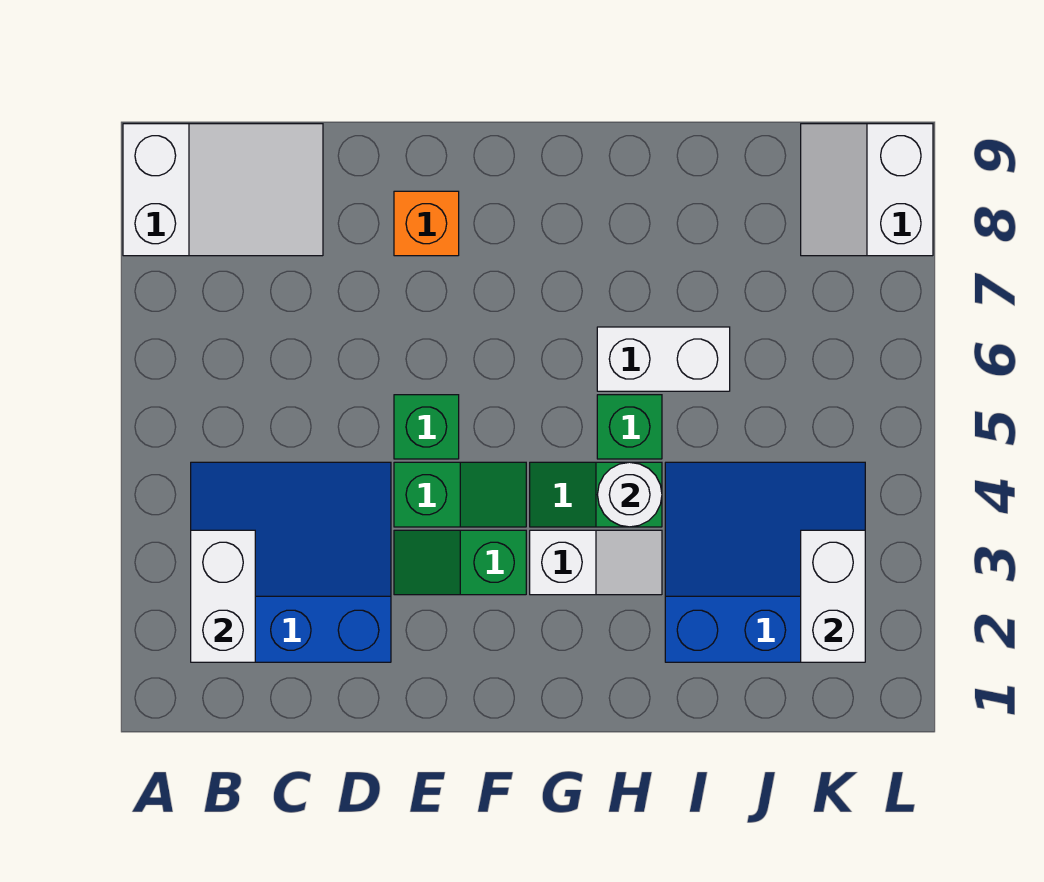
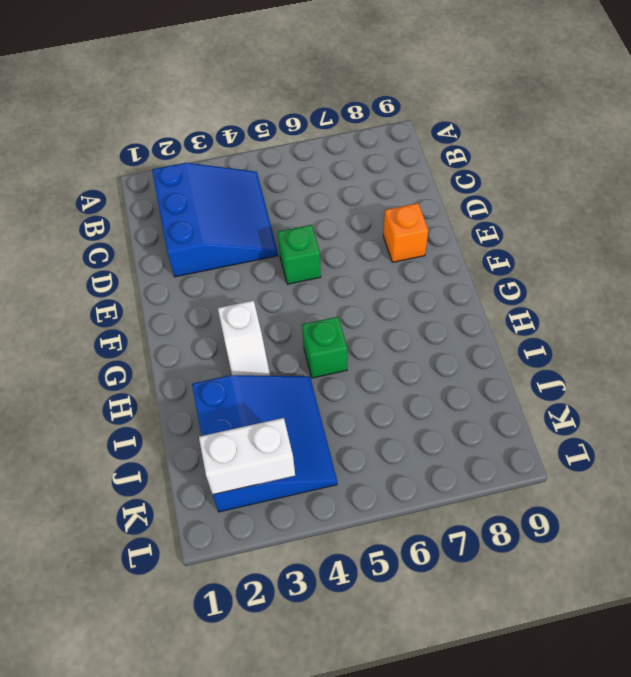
none -> white slope A8:C9 level 1 top A
none -> green slope E3:F3 level 1 top F
none -> green slope E4:F4 level 1 top E

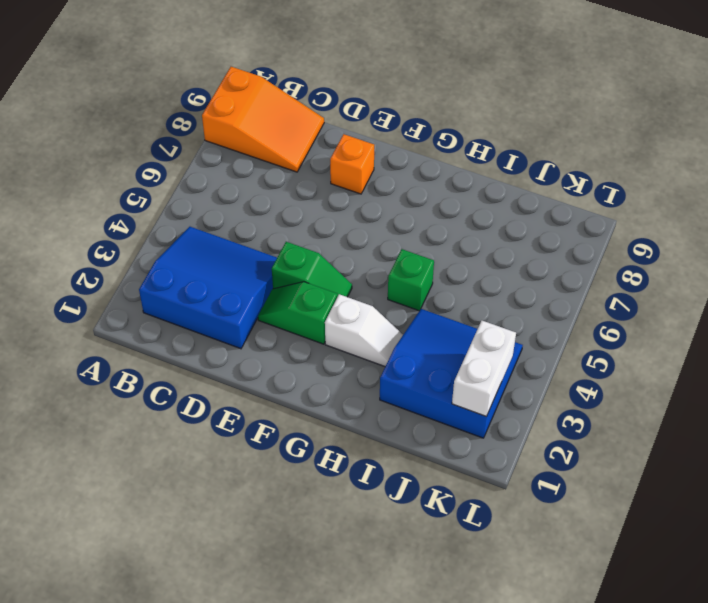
orange slope A8:C9 level 1 top A -> white slope A8:C9 level 1 top A
none -> green brick E5 level 1
none -> green slope G4:H4 level 1 top H
none -> white brick H6:I6 level 1

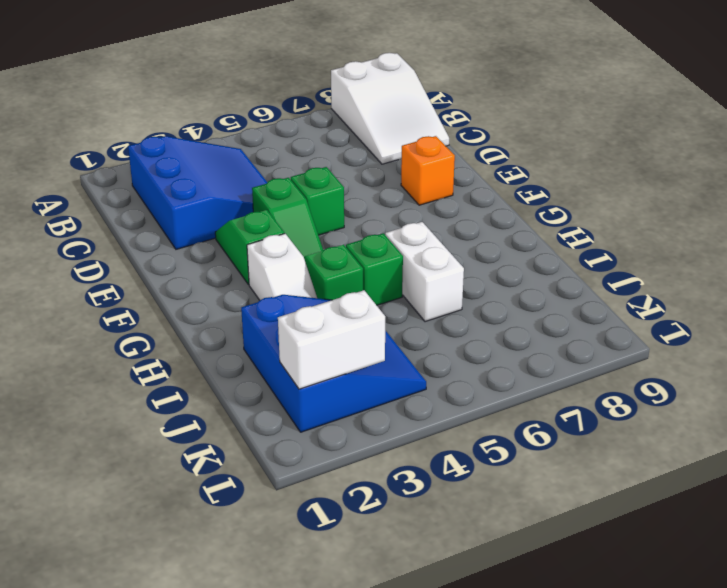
none -> white slope K8:L9 level 1 top L
none -> white brick B2:B3 level 2
none -> white round brick H4 level 2

